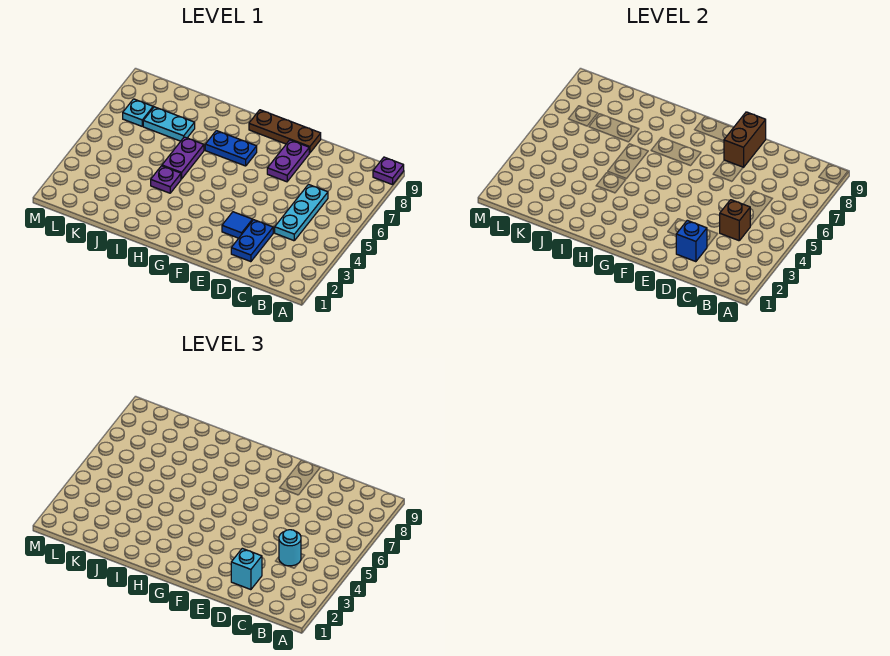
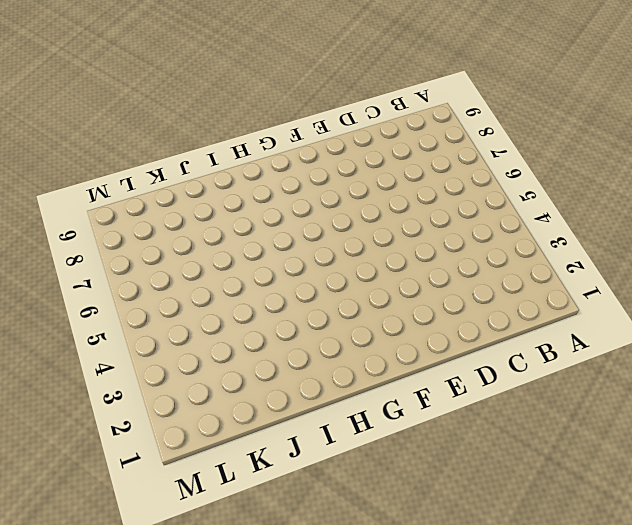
none -> purple plate A9 level 1
none -> cyan plate C4:C6 level 1
none -> blue plate D2:D3 level 1

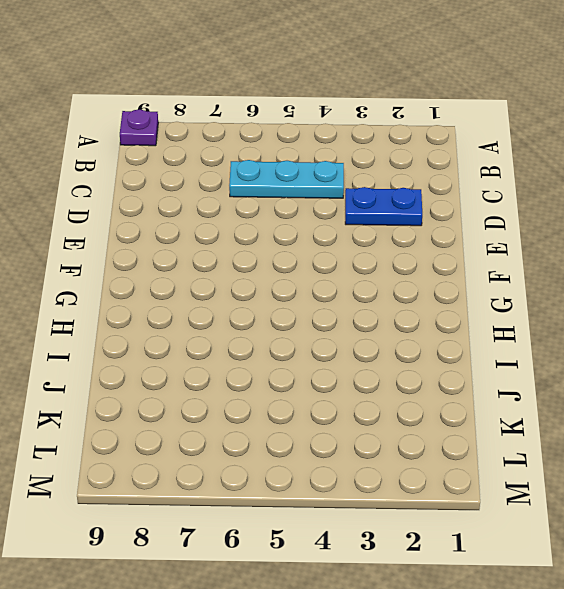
none -> blue tile E3 level 1
none -> purple plate E7:E8 level 1
none -> brown plate E9:G9 level 1

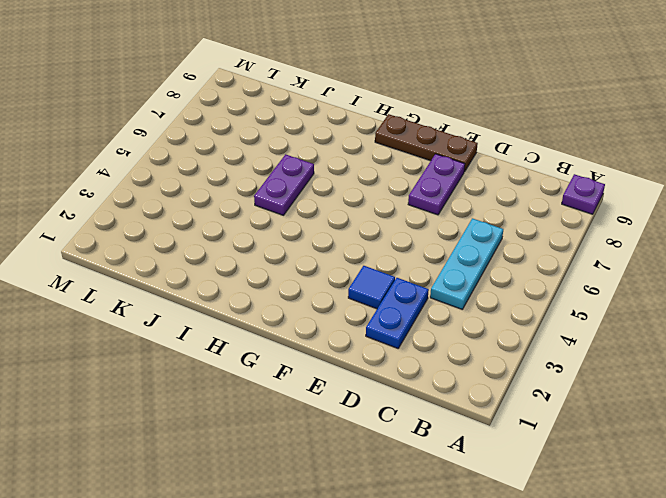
none -> blue plate G7:H7 level 1
none -> purple plate I4 level 1
none -> cyan plate J7:K7 level 1

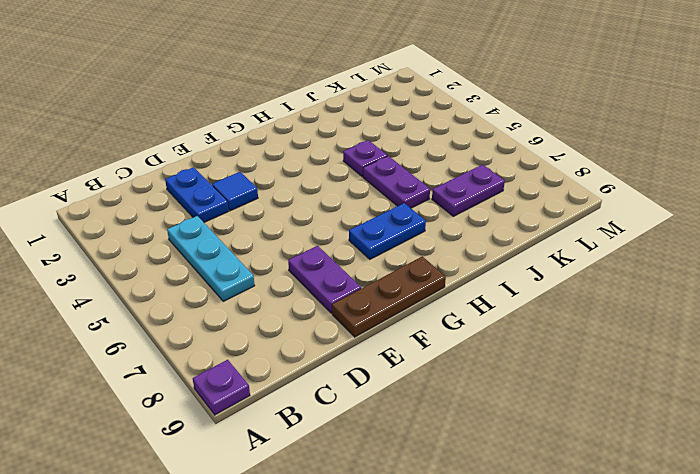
purple plate J7:K7 level 1 -> cyan plate J7:K7 level 1
none -> cyan plate L7 level 1
none -> brown brick C4 level 2
none -> blue brick D2 level 2

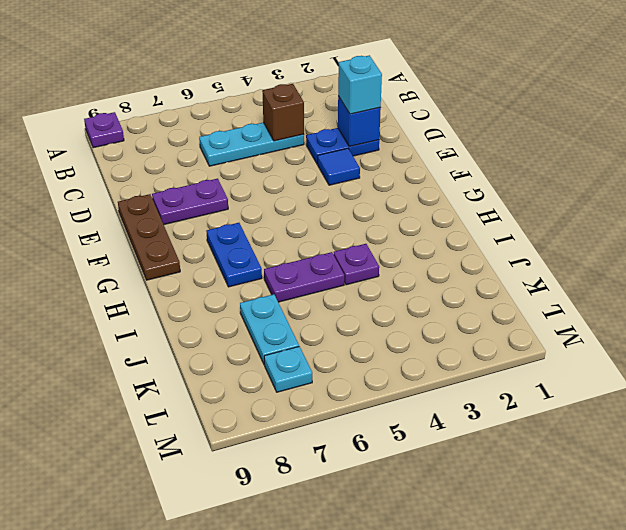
none -> brown brick E8:E9 level 2
none -> cyan round brick C4 level 3

